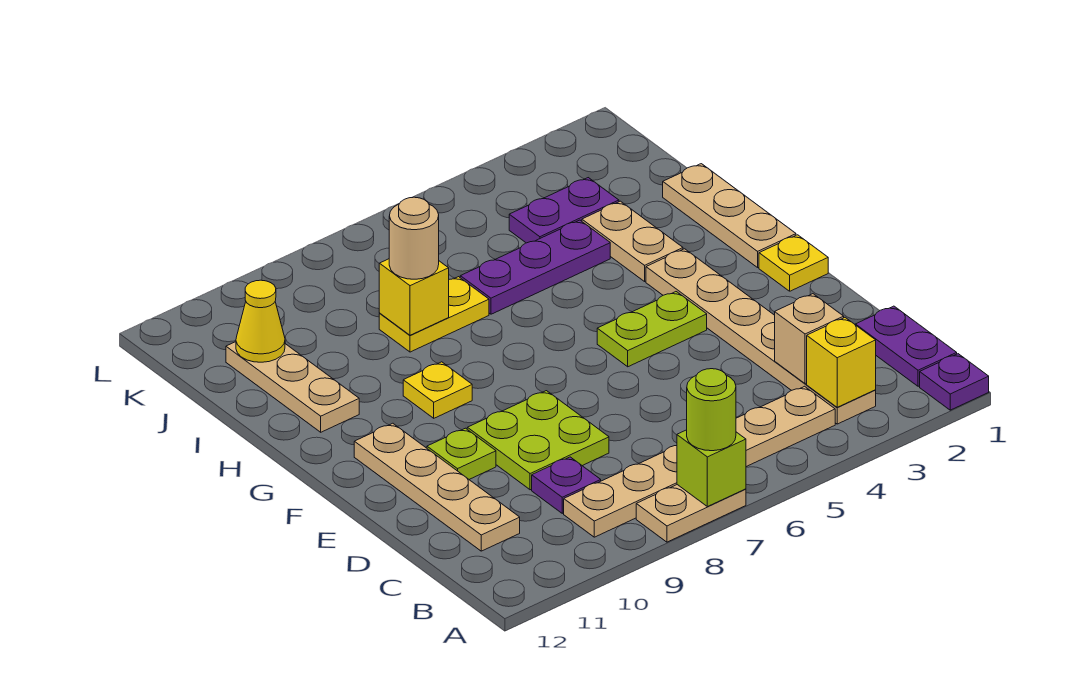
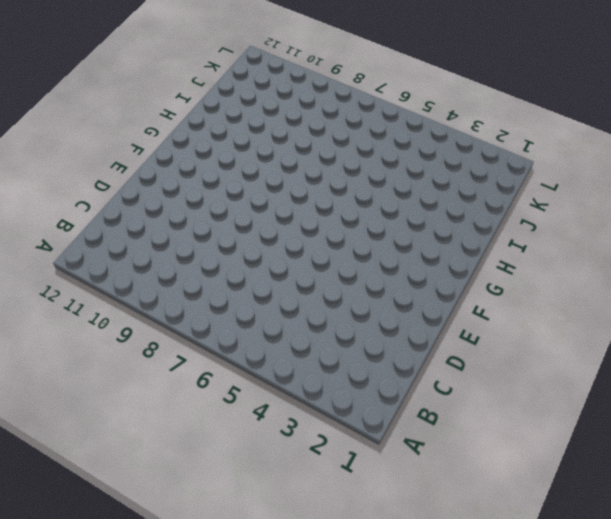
none -> purple plate A1 level 1
none -> tan plate A7:A8 level 1
none -> purple plate B1:C1 level 1

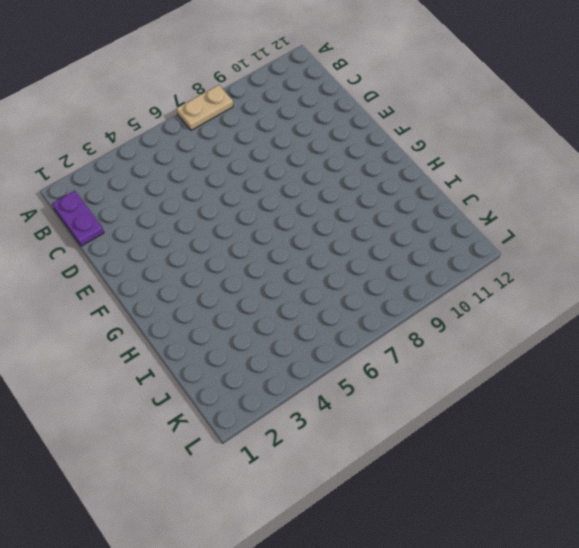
none -> purple plate A1 level 1
none -> tan plate B3:G3 level 1
none -> tan plate B4:B9 level 1

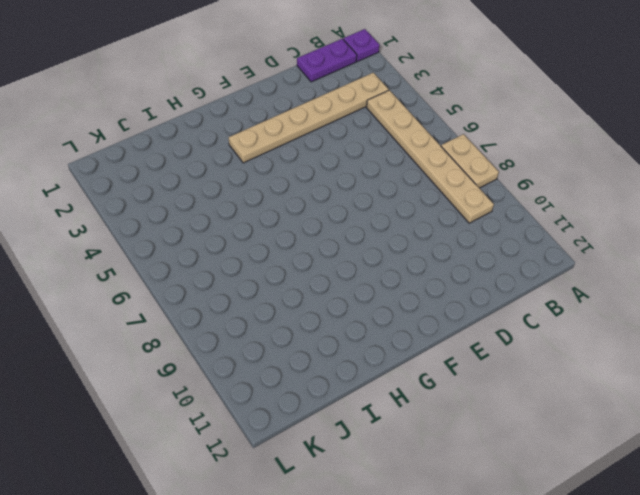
none -> purple plate C9 level 1
none -> tan plate C11:F11 level 1
none -> lime plate D8:E9 level 1

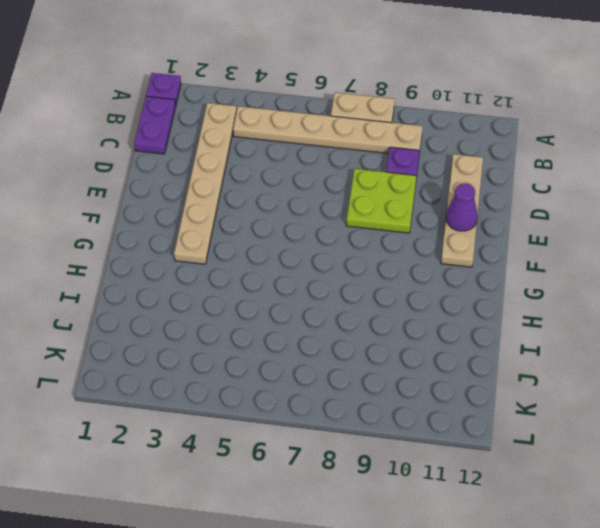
purple cone E11 level 2 -> none
none -> lime plate E10 level 1
none -> yellow plate F1 level 1
none -> lime plate F4:F5 level 1

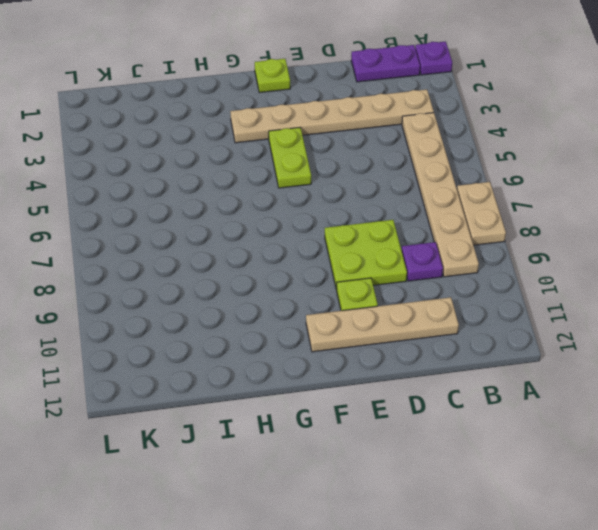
lime plate F1 level 1 -> yellow plate F1 level 1
none -> tan plate G1:I1 level 1
none -> yellow plate G9 level 1
none -> tan plate H3:I3 level 1

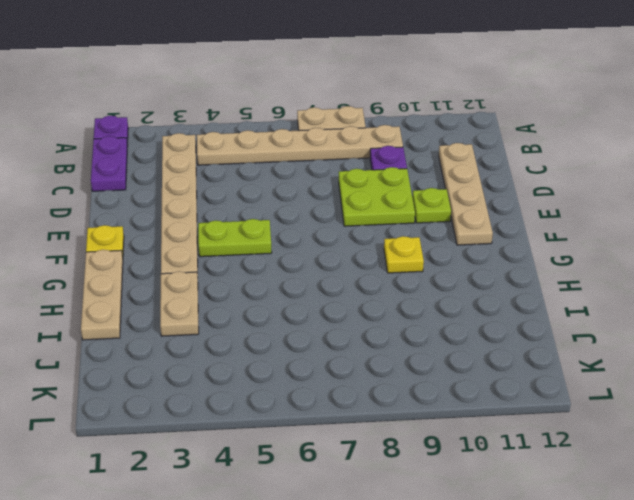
none -> tan plate H11:J11 level 1
none -> purple plate I4:I6 level 1
none -> yellow plate I7:I8 level 1

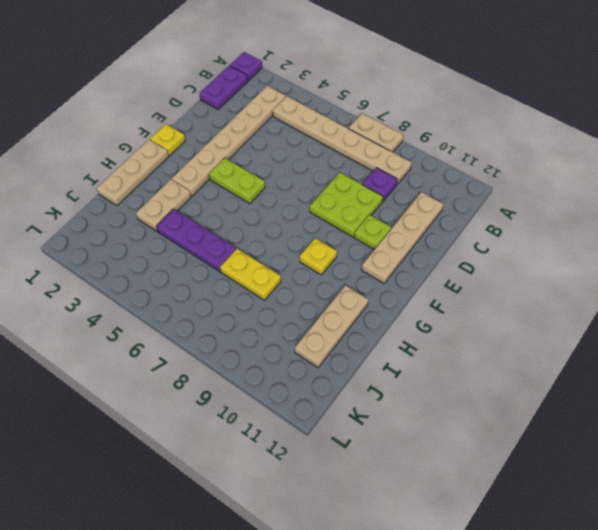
none -> purple plate J3:J4 level 1
none -> lime brick A7 level 2
none -> yellow brick B3 level 2

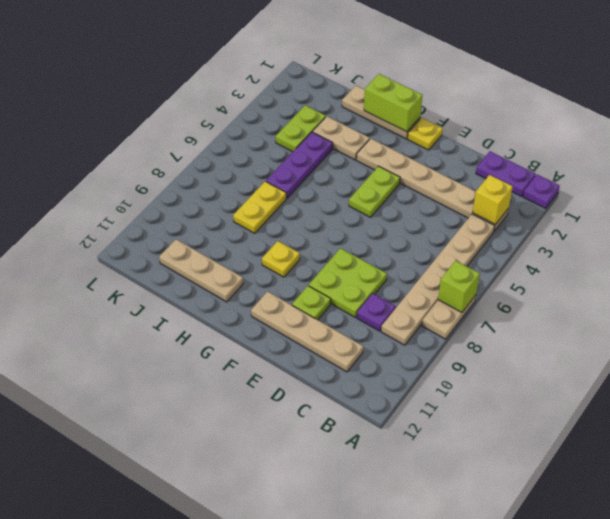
lime brick G1:H1 level 2 -> none
lime plate J3:J4 level 1 -> purple plate J3:J4 level 1
none -> tan brick C3 level 2
none -> yellow brick I8 level 2
none -> yellow cone J11 level 2

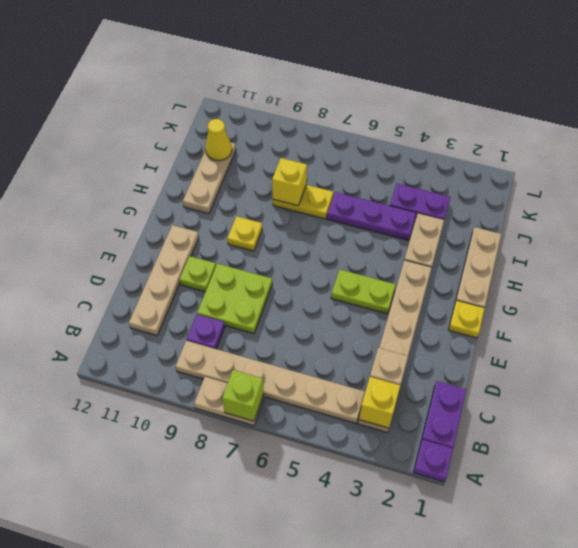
none -> lime round brick A7 level 3
none -> tan round brick I8 level 3

